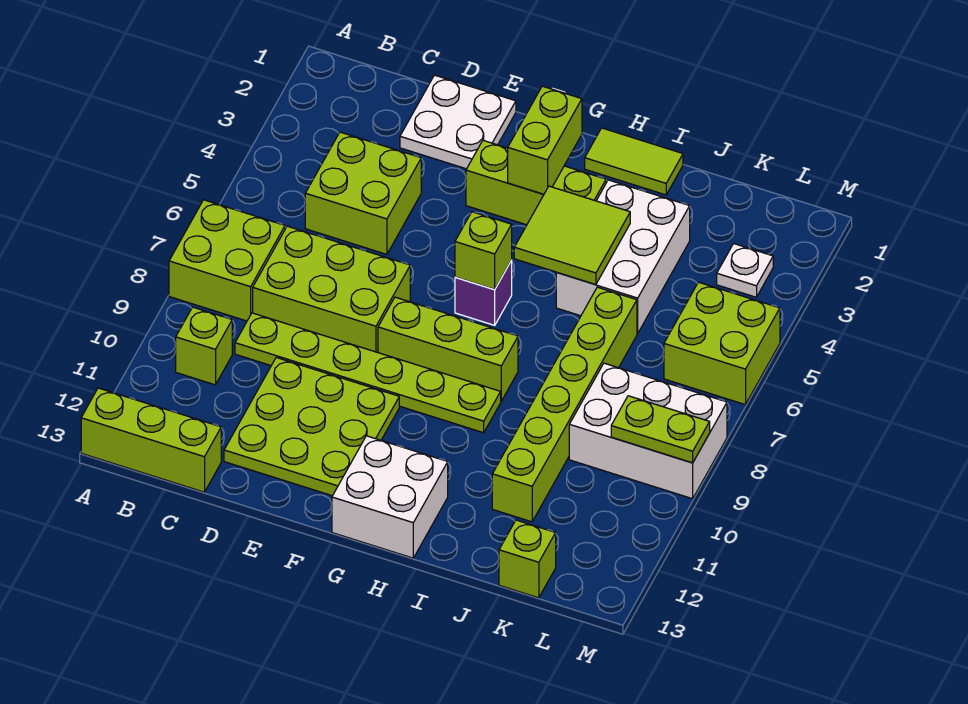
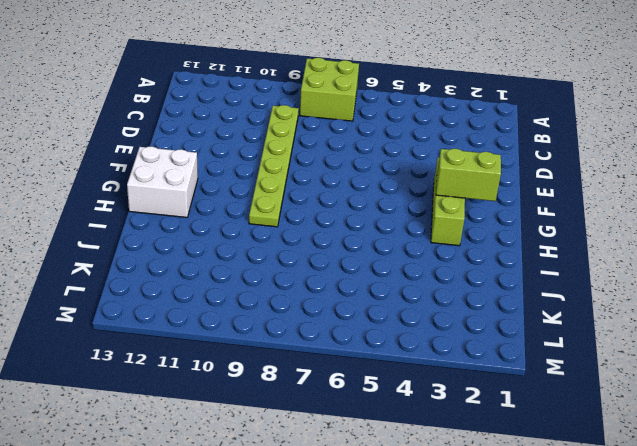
none -> lime brick A13:C13 level 1
none -> lime brick B10 level 1
none -> lime brick C4:D5 level 1

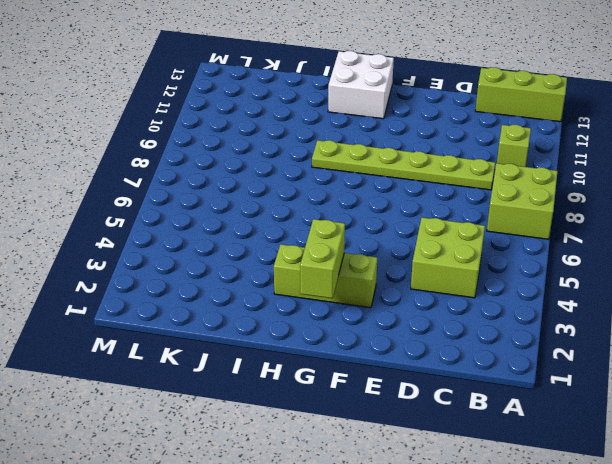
none -> lime brick C7:E8 level 1
none -> white plate D1:E2 level 1
none -> lime plate D10:F12 level 1

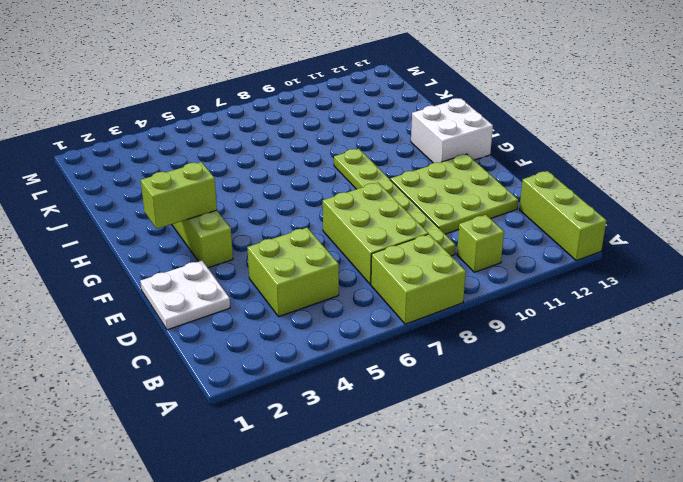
none -> lime brick F8:H8 level 1
none -> purple brick G6 level 1
none -> lime tile H1:I1 level 1

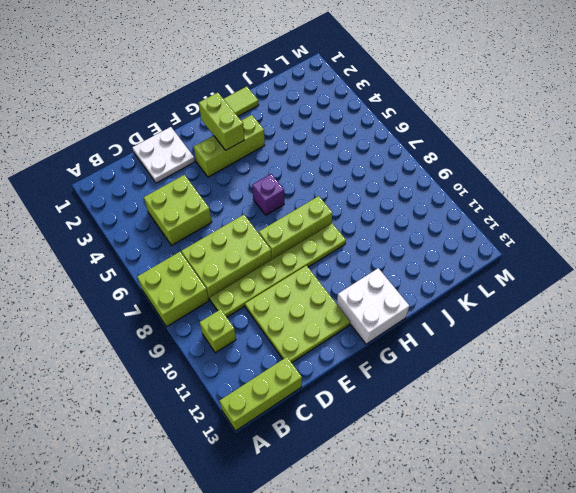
none -> white brick I3:J5 level 1
none -> lime brick J6:J11 level 1
none -> white brick K8:M9 level 1

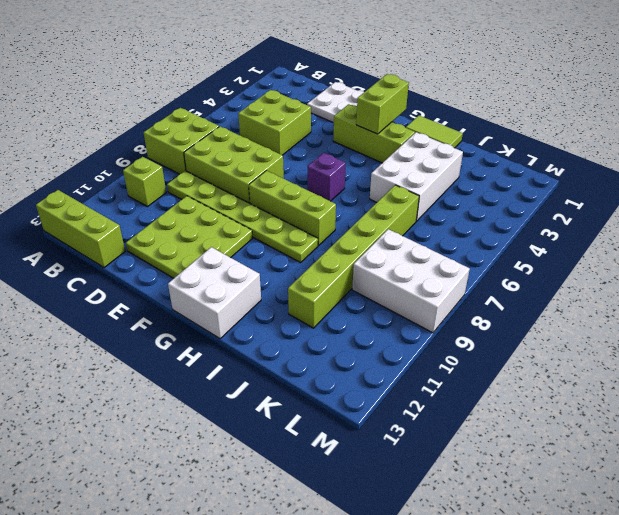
none -> lime brick K13 level 1
none -> white plate L3 level 1
none -> lime brick L5:M6 level 1

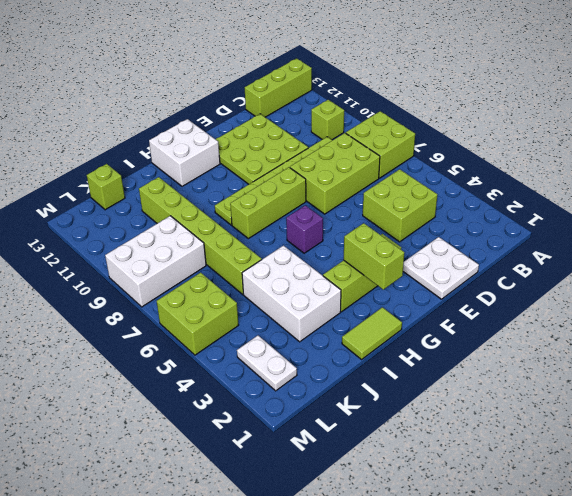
white plate L2:L3 level 1 -> white plate L3 level 1
none -> lime brick G6 level 2
none -> lime tile H4:I5 level 2
none -> lime plate L9:M9 level 2

